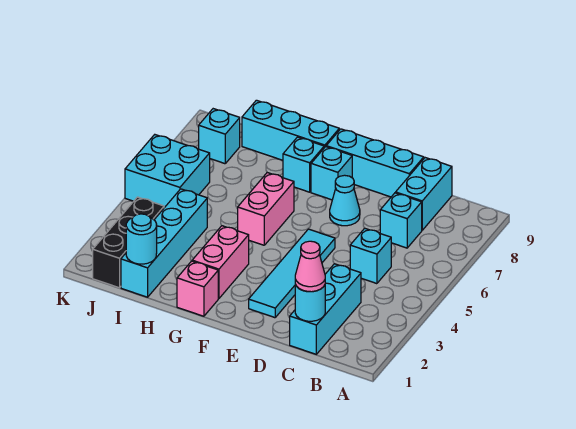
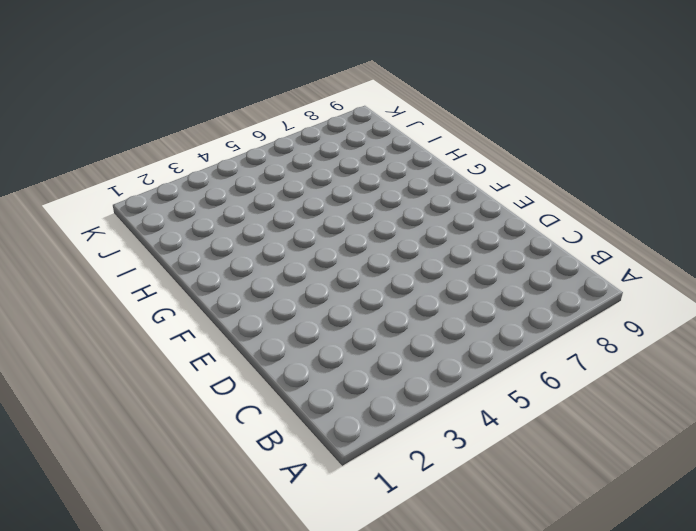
none -> cyan brick C1:C3 level 1
none -> cyan brick C5 level 1
none -> cyan brick C7 level 1

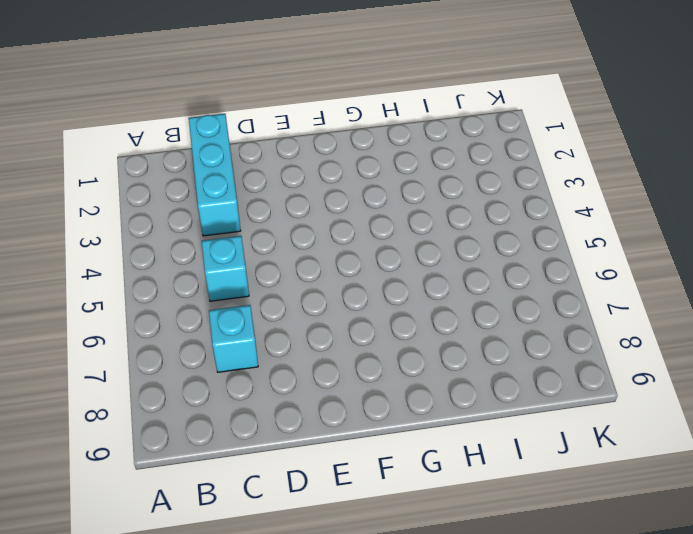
none -> cyan brick C8:C9 level 1
none -> cyan brick D9:F9 level 1
none -> cyan tile E2:E5 level 1

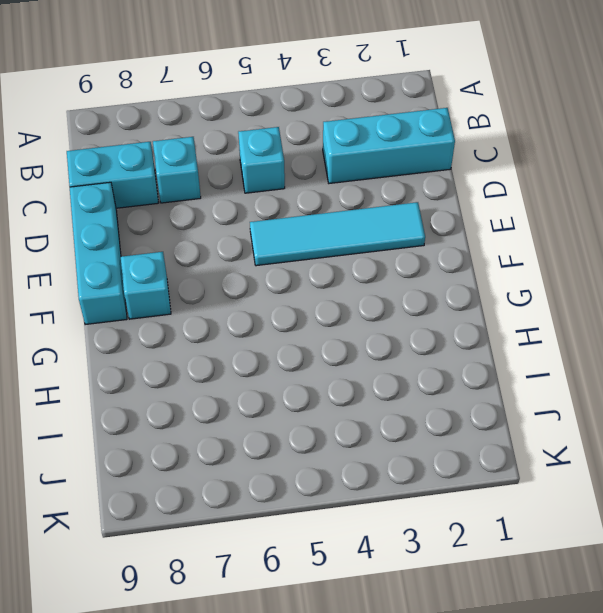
none -> cyan cone E7 level 1
none -> pink brick G1 level 1
none -> pink brick G2:G3 level 1

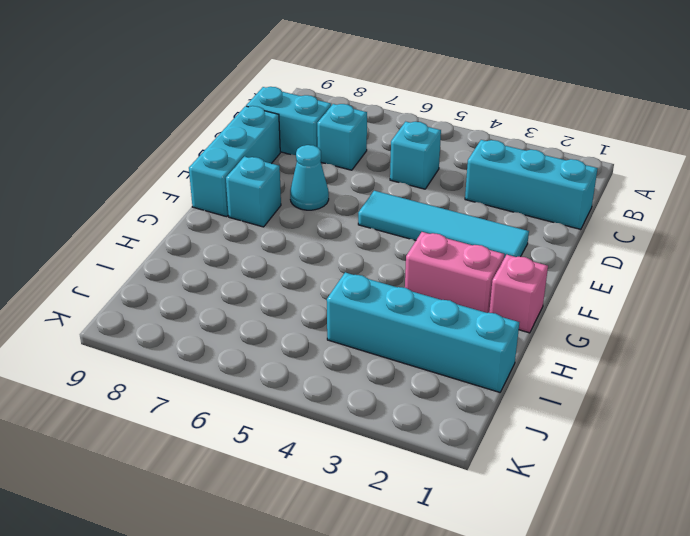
none -> pink brick G5:G6 level 1
none -> cyan brick G8 level 1
none -> cyan brick G9:I9 level 1

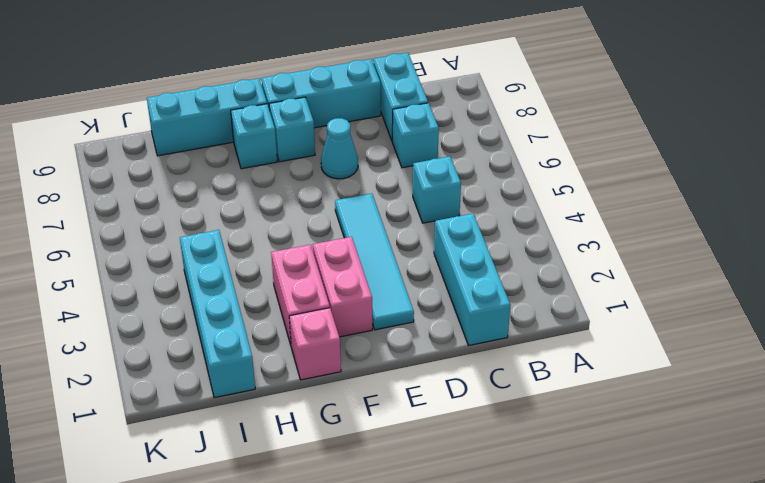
pink brick F2:F3 level 1 -> pink brick G5:G6 level 1
none -> black brick J1:J3 level 1
none -> cyan brick J5:K6 level 1
none -> cyan brick J8 level 1

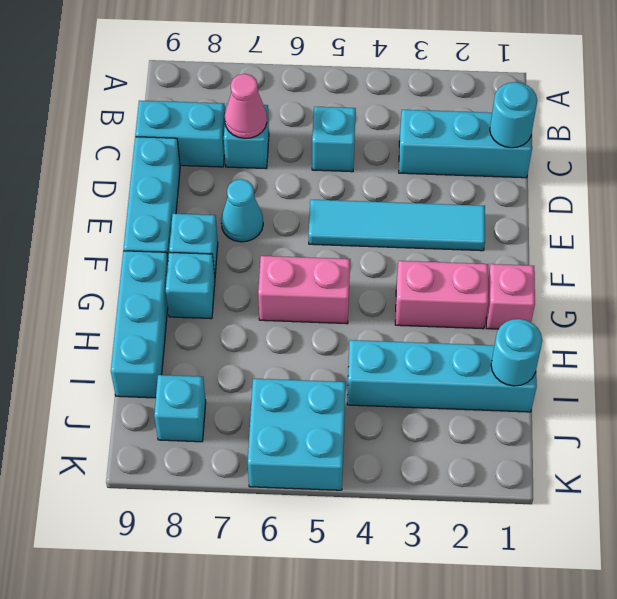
pink cone C7 level 2 -> pink cone C1 level 3
none -> black brick J1:J3 level 1

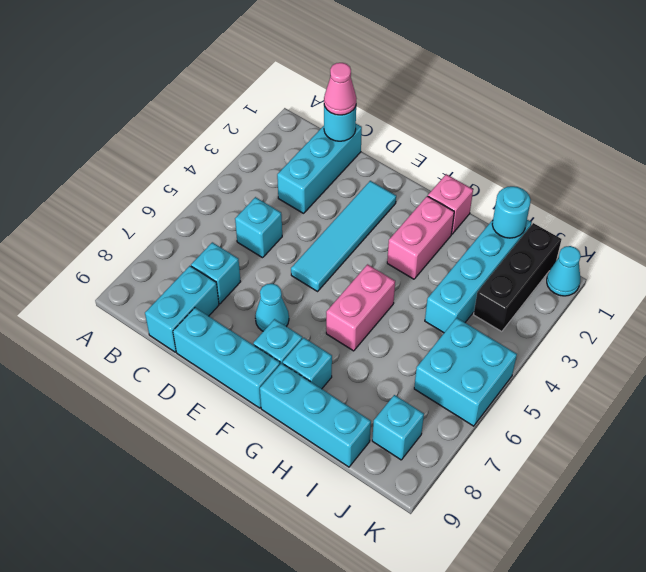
cyan cone K1 level 1 -> none

